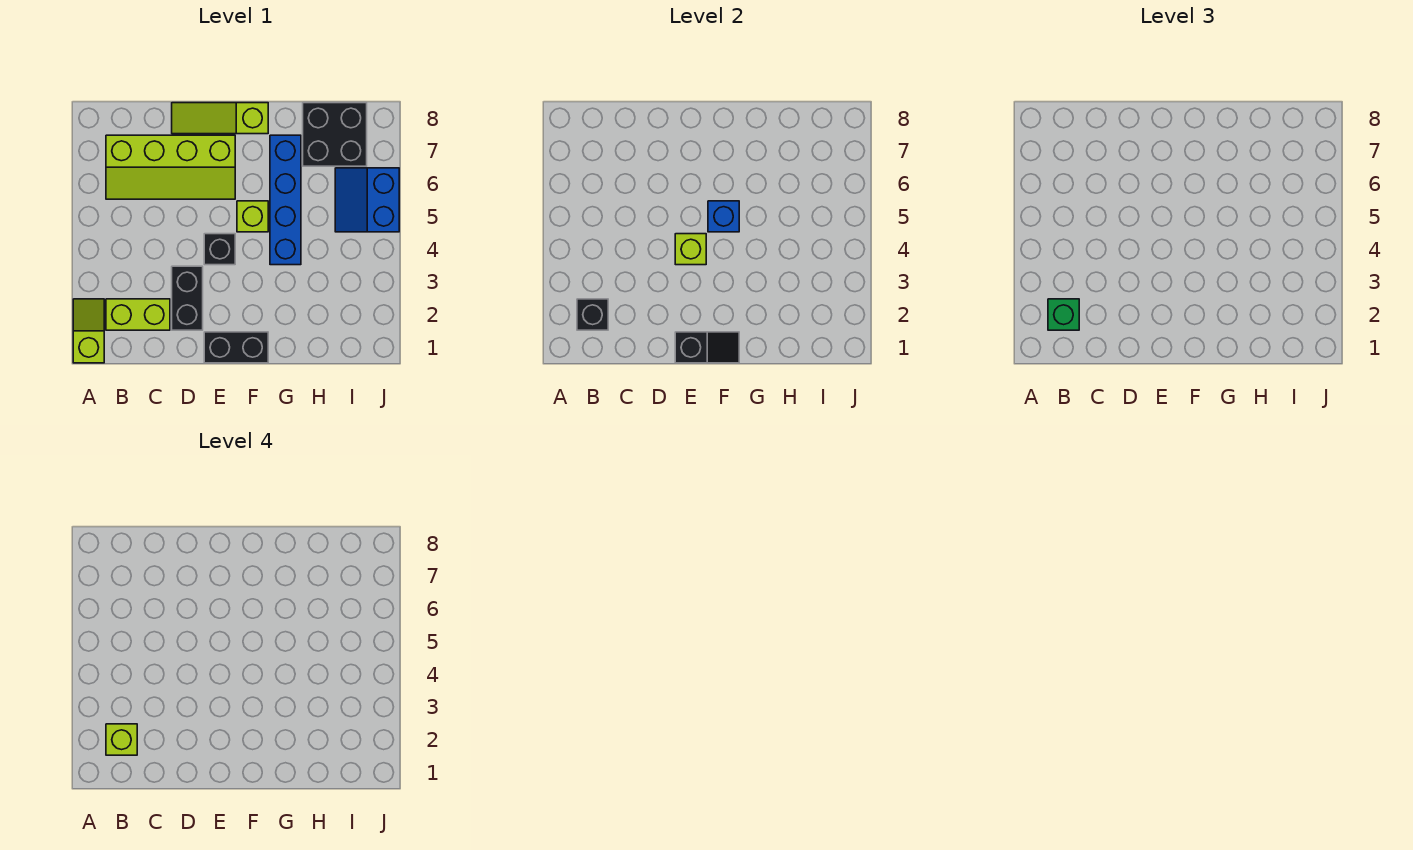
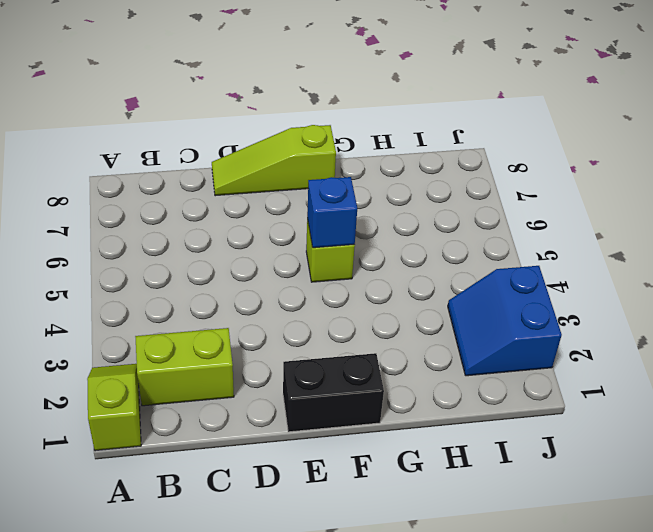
blue slope I2:J3 level 1 top J -> blue slope I5:J6 level 1 top J
none -> lime slope B6:E7 level 1 top 7
none -> black brick D2:D3 level 1
none -> black brick E4 level 1

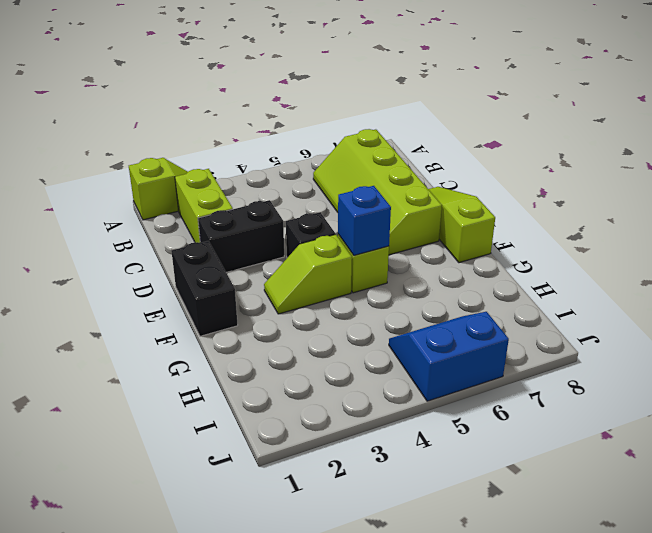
lime slope F3:F4 level 1 top 4 -> none
none -> blue brick G4:G7 level 1
none -> black brick H7:I8 level 1
none -> black brick B2 level 2

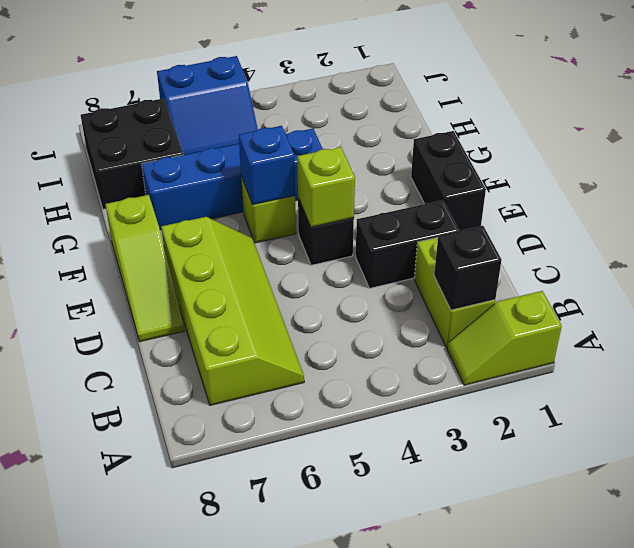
none -> black slope E1:F1 level 2 top E
none -> green brick B2 level 3
none -> lime brick B2 level 4

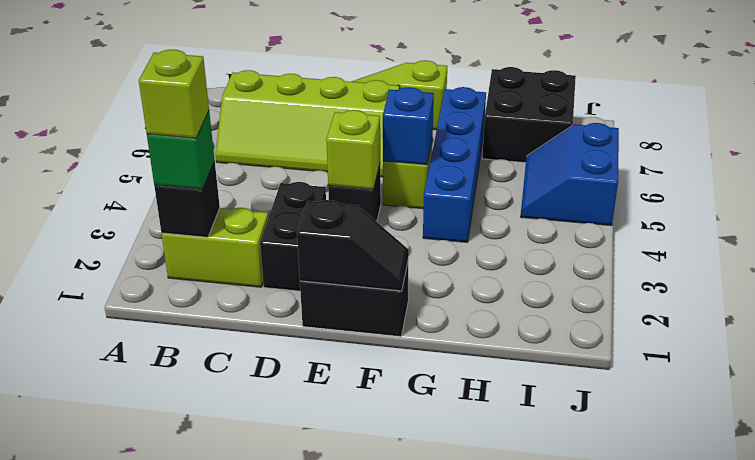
none -> lime slope A1:A2 level 1 top 1

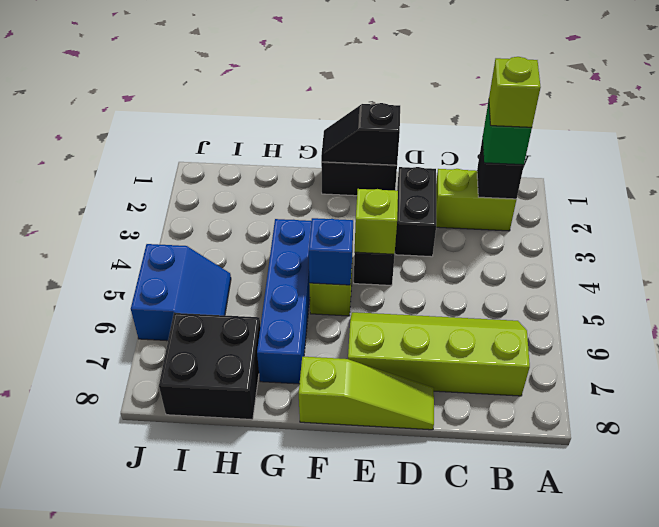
none -> lime slope A1:A2 level 1 top 1

